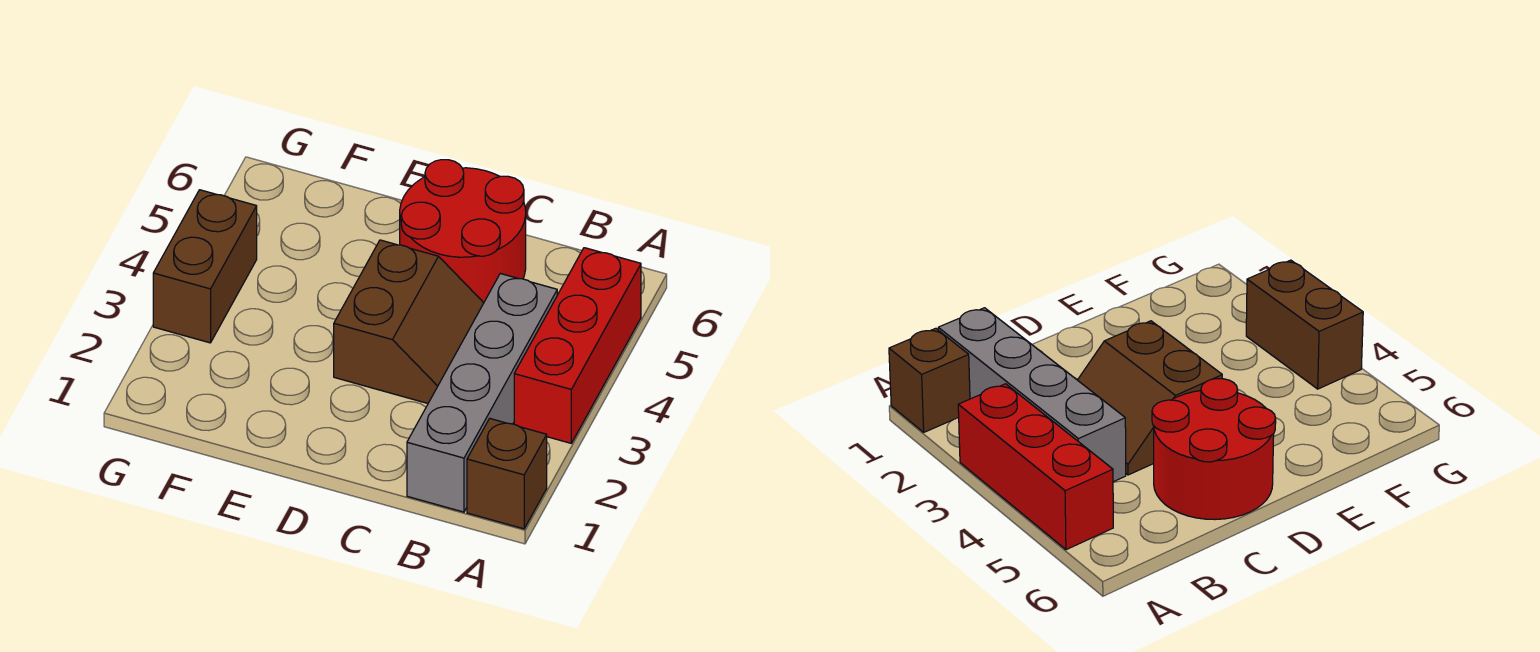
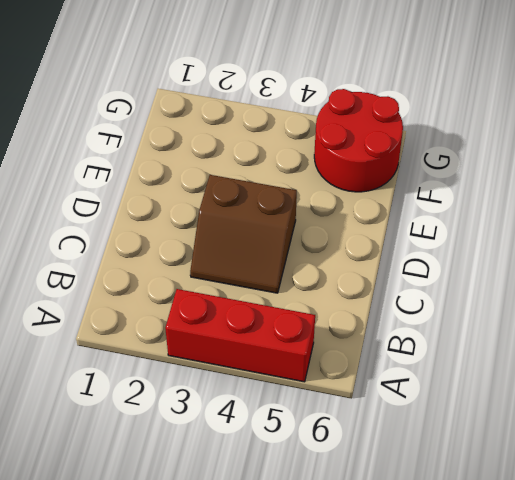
red round brick F5:G6 level 1 -> red round brick C5:D6 level 1
none -> brown brick A1 level 1
none -> grey brick B1:B4 level 1

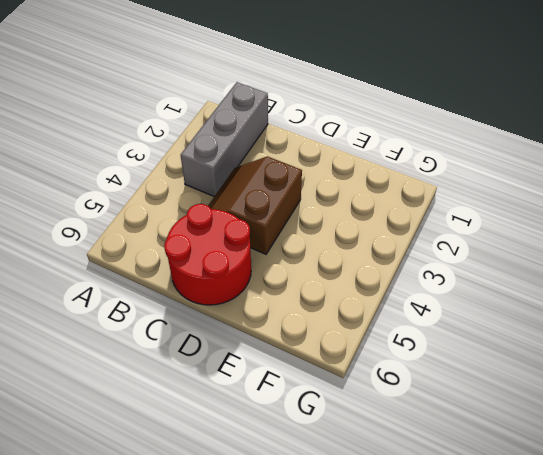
grey brick B1:B3 level 1 -> grey brick B1:B4 level 1
none -> brown brick A1 level 1
none -> red brick A3:A5 level 1

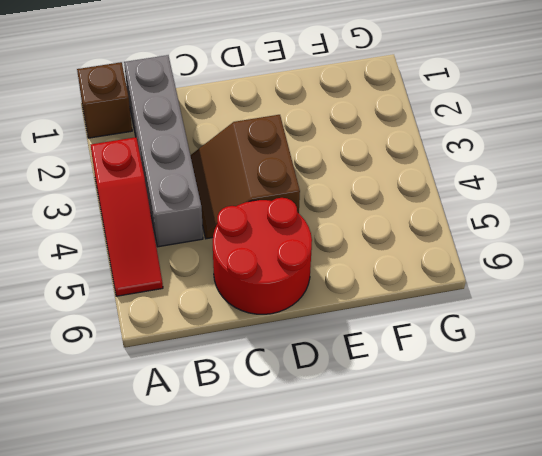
red slope A3:A5 level 1 top 3 -> red brick A3:A5 level 1
none -> brown brick G3:G4 level 1

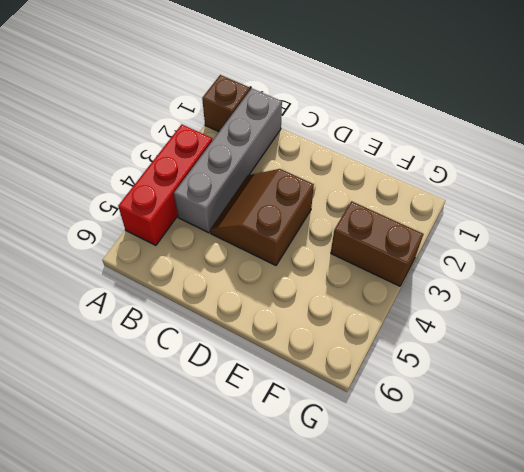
brown brick F3:G3 level 1 -> brown brick G3:G4 level 1
none -> red round brick C5:D6 level 1

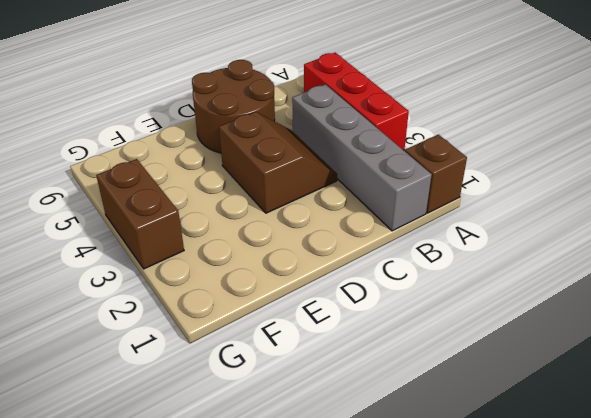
brown round brick C5:D6 level 1 -> red round brick C5:D6 level 1

